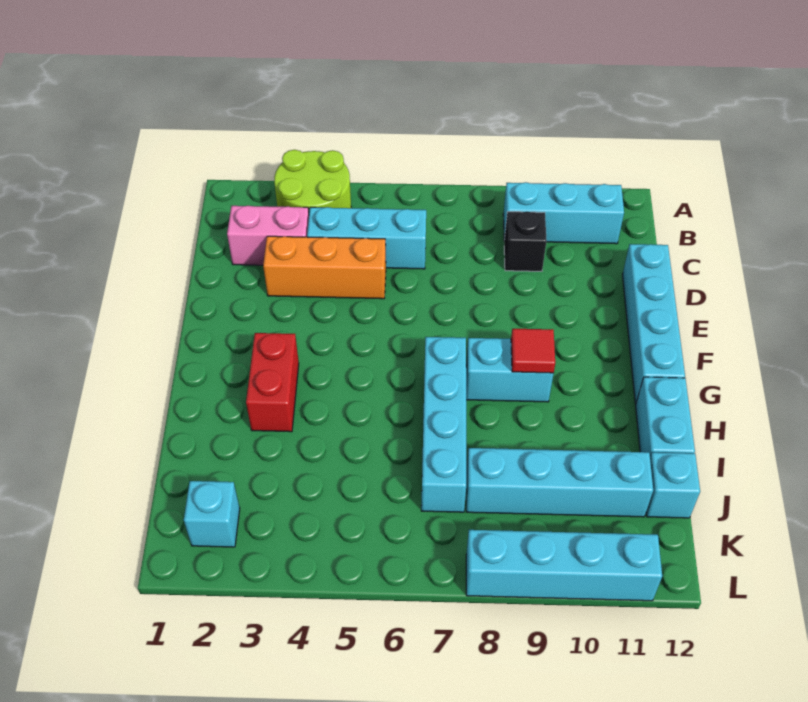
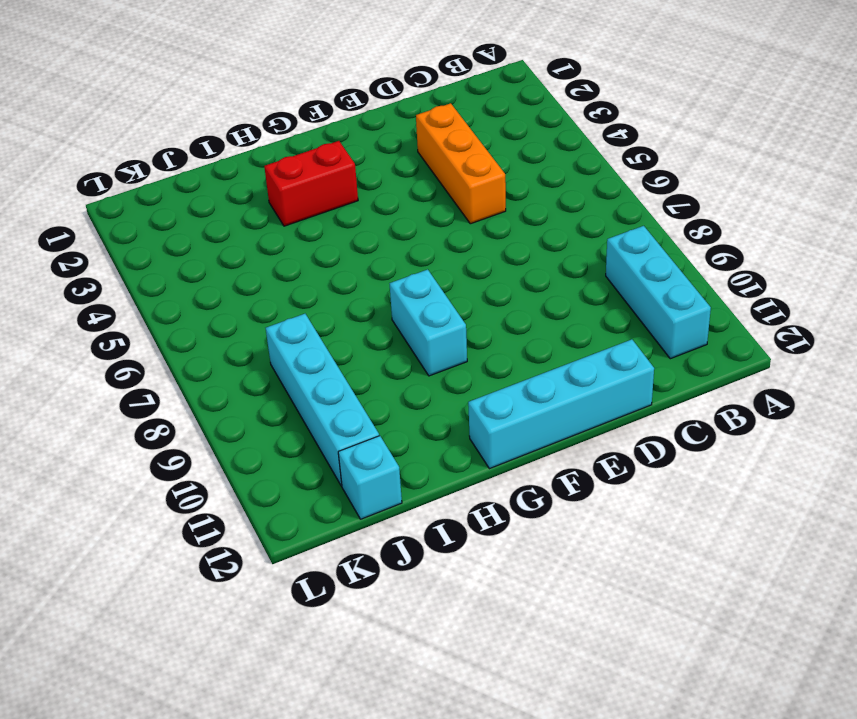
none -> lime round brick A3:B4 level 1
none -> pink brick C2:C3 level 1
none -> cyan brick C4:C6 level 1

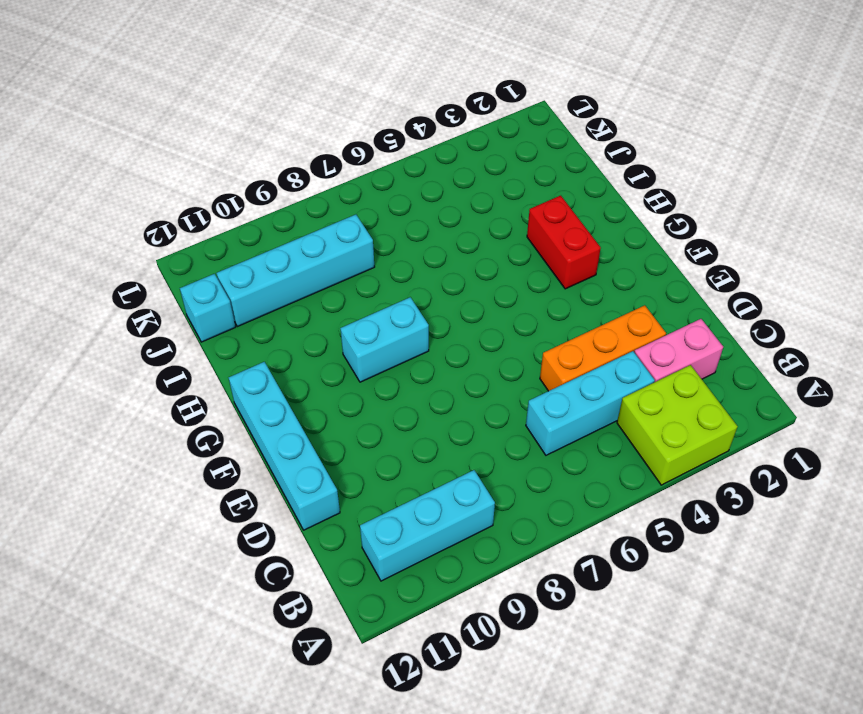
lime brick A3:B4 level 1 -> lime round brick A3:B4 level 1
none -> black brick C9 level 1
none -> cyan brick G7:J7 level 1
none -> cyan brick H12:I12 level 1

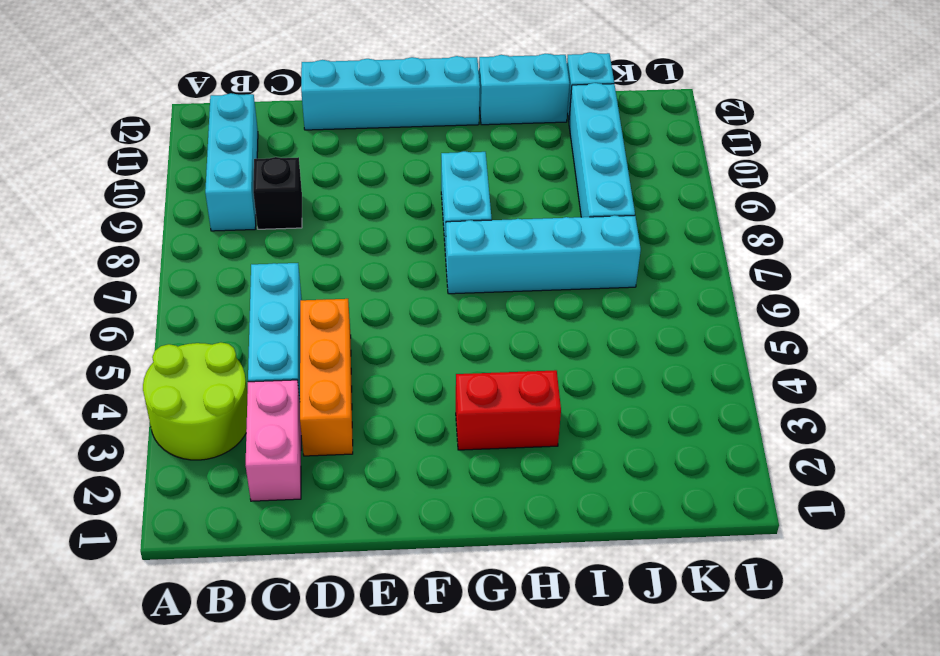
none -> cyan brick K2 level 1
none -> cyan brick L8:L11 level 1
none -> red tile G9 level 2

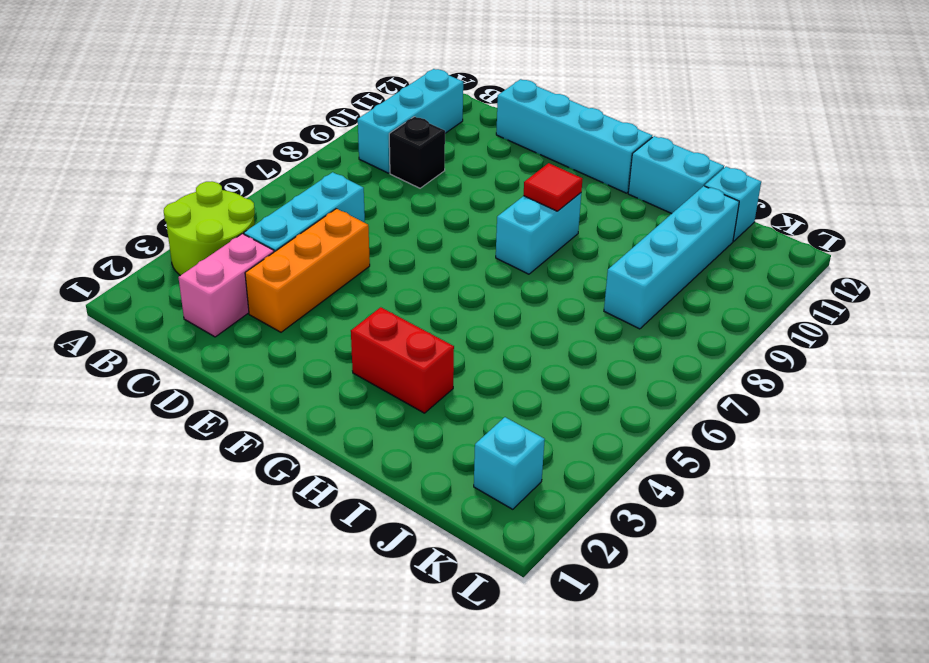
none -> cyan brick G7:J7 level 1
none -> cyan brick L8:L11 level 1

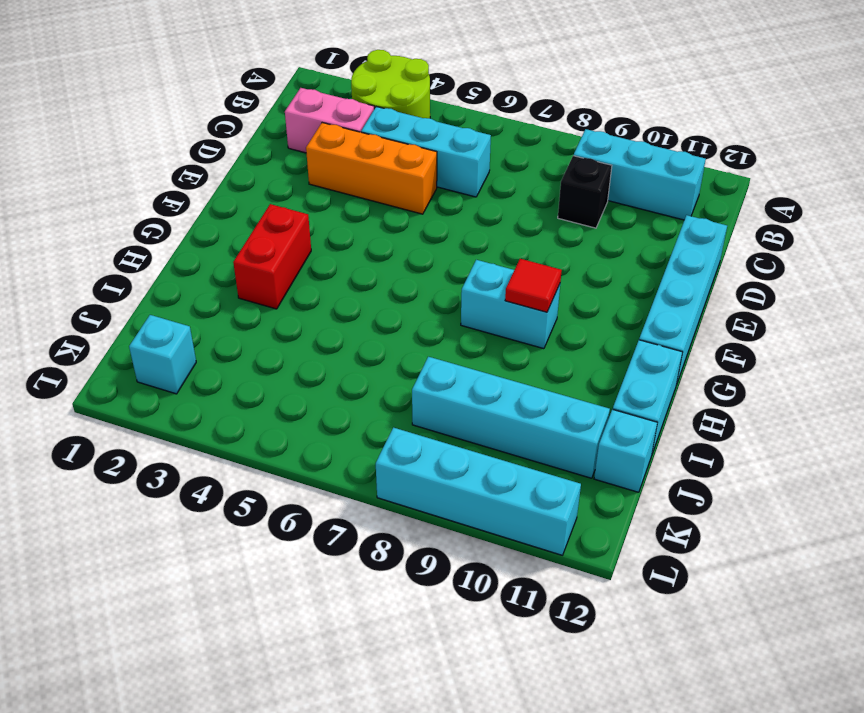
none -> cyan brick G7:J7 level 1

